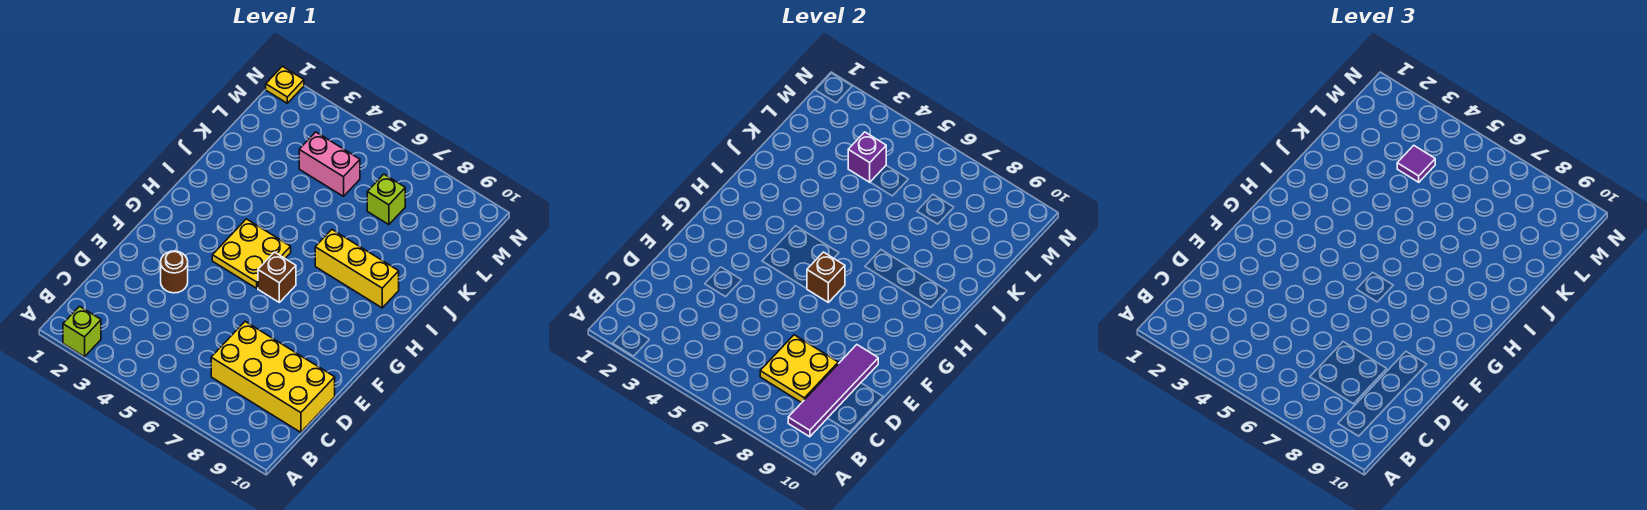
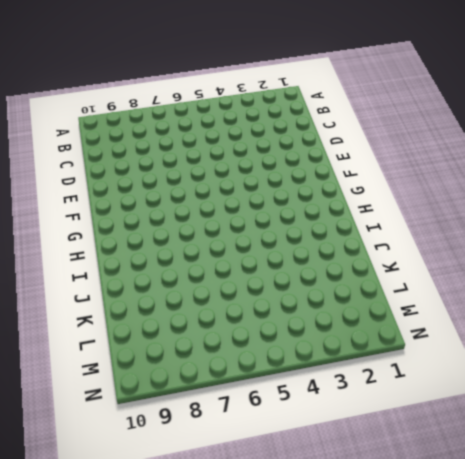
none -> lime brick A2 level 1
none -> yellow brick C7:D10 level 1
none -> brown round brick E3 level 1

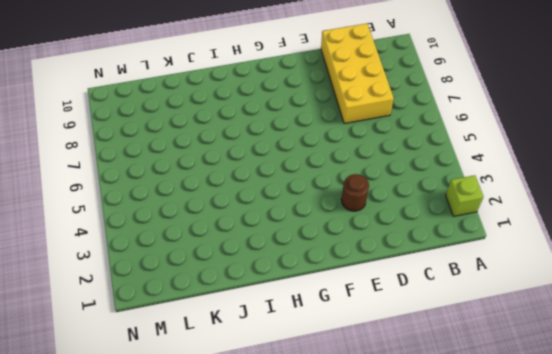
none -> yellow plate G4:H5 level 1
none -> brown brick G6 level 1
none -> yellow brick I7:I9 level 1

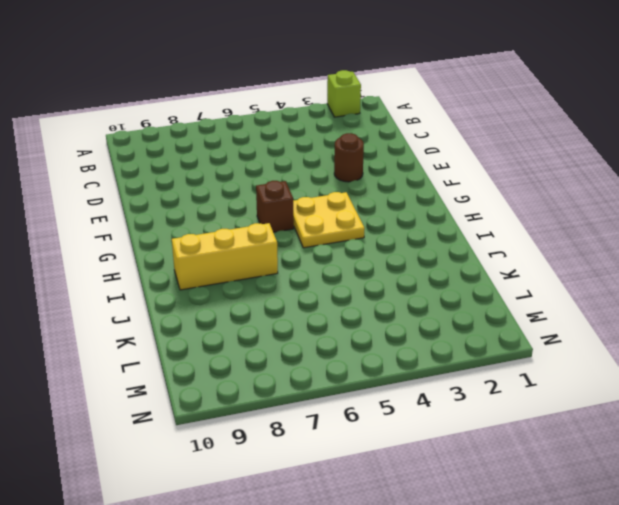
none -> yellow brick C7:D10 level 1
none -> pink brick L4:L5 level 1
none -> lime brick L7 level 1

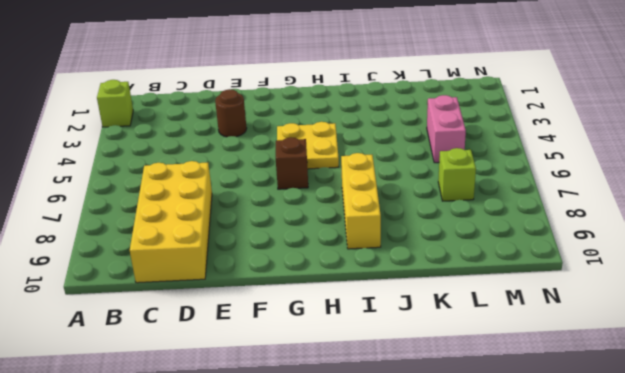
none -> yellow plate N1 level 1
none -> purple tile B9:E9 level 2
none -> yellow plate C7:D8 level 2

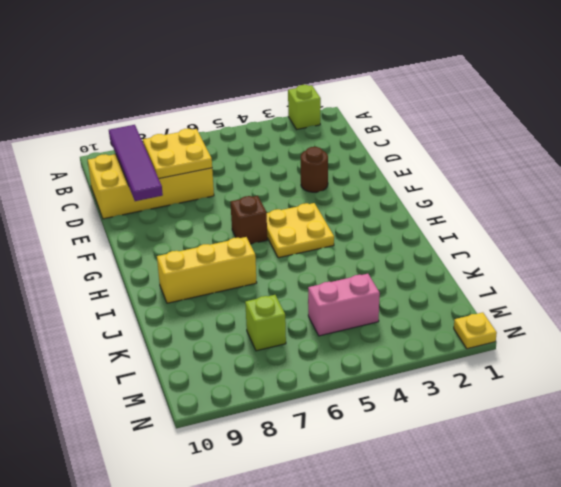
none -> brown brick G6 level 2
none -> purple brick L4 level 2
none -> purple tile L4 level 3

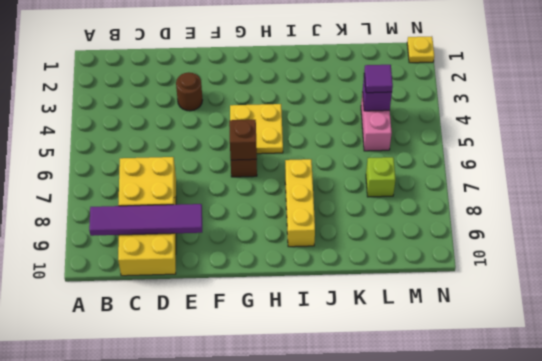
none -> lime brick A2 level 1

